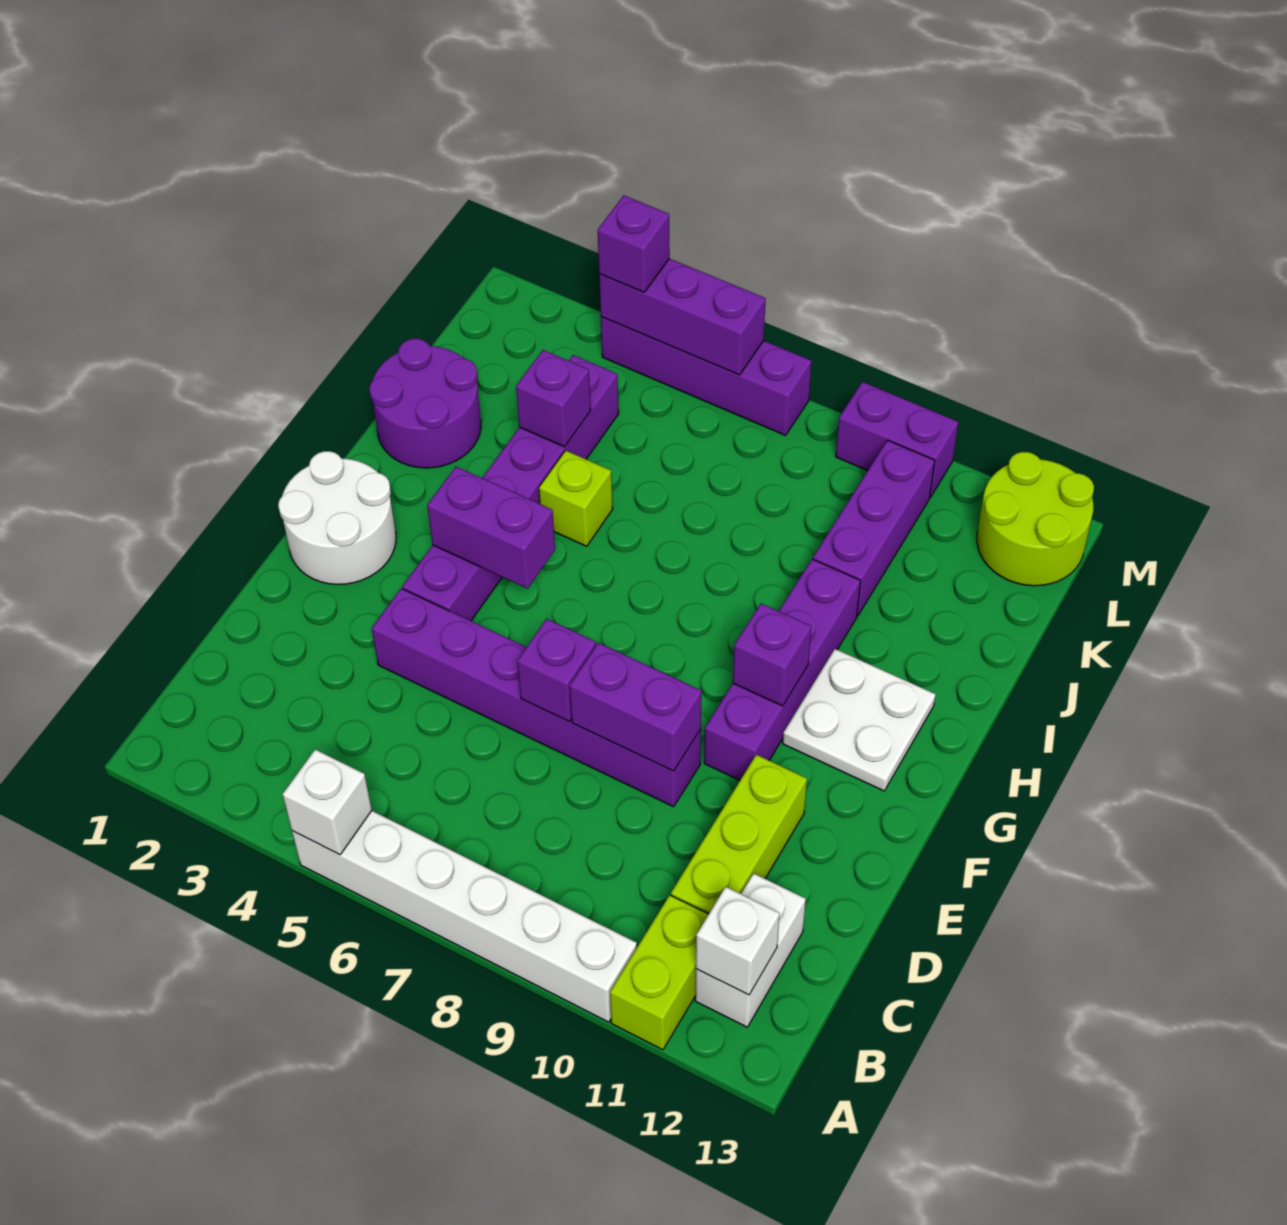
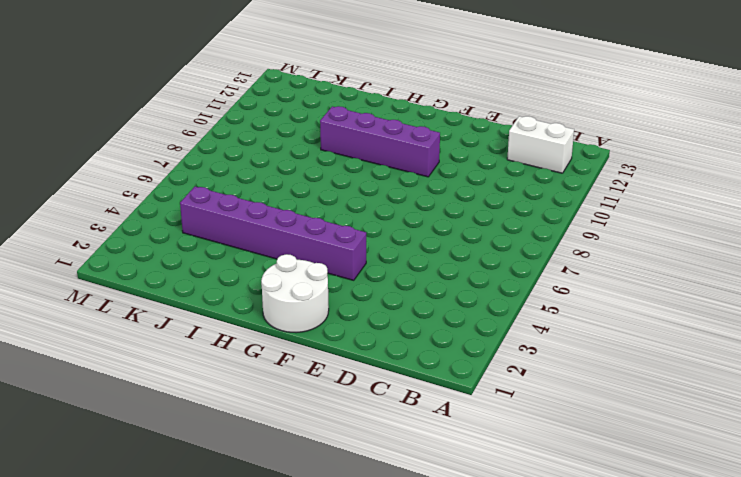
none -> white brick A5:A10 level 1
none -> lime brick A11:B11 level 1
none -> lime brick C11:E11 level 1

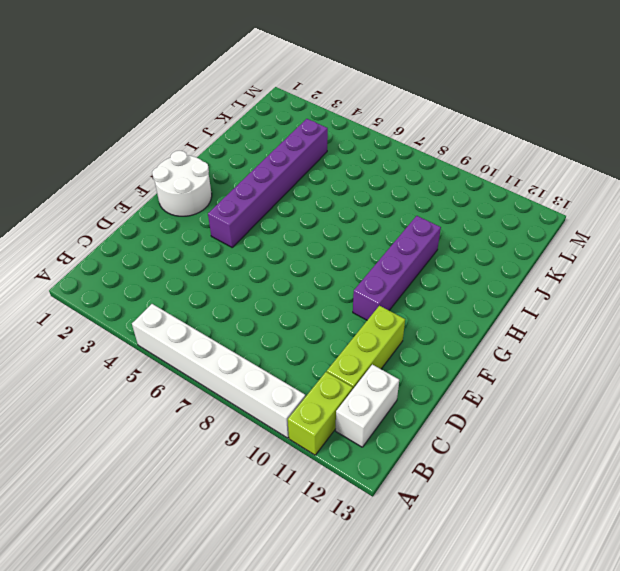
none -> purple brick E4:E9 level 1
none -> white plate G11:H12 level 1
none -> purple round brick I1:J2 level 1

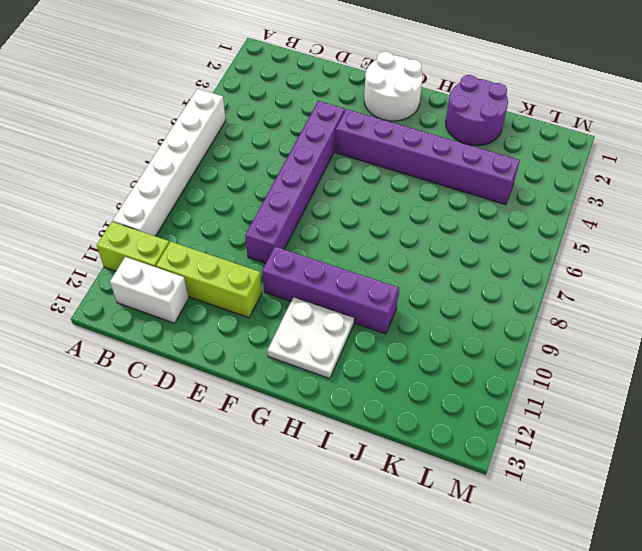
none -> lime brick I5 level 1
none -> purple brick J10:L10 level 1
none -> lime round brick L12:M13 level 1

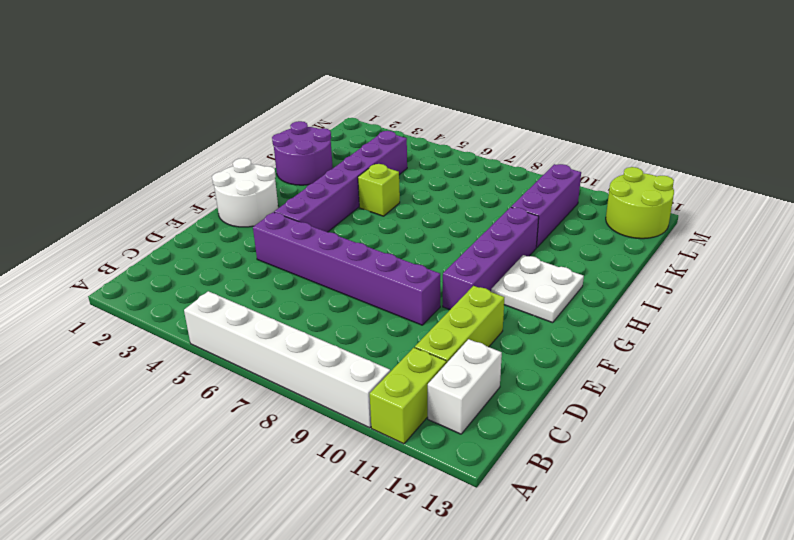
none -> purple brick M4:M7 level 1
none -> purple brick M9:M10 level 1
none -> white brick A5 level 2

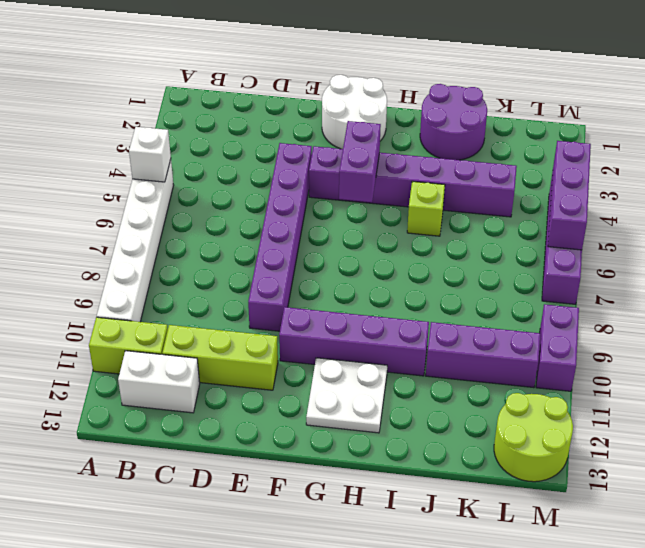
none -> white brick B12 level 2
none -> purple brick E7 level 2
none -> purple brick E8:E9 level 2

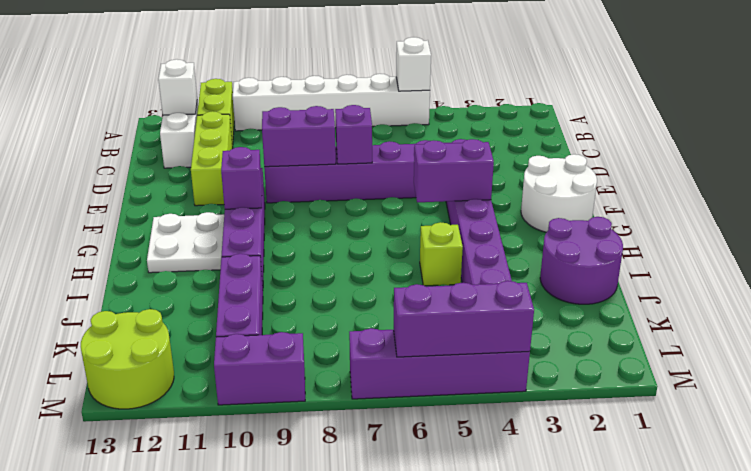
none -> purple brick J4 level 2
none -> purple brick M4 level 3

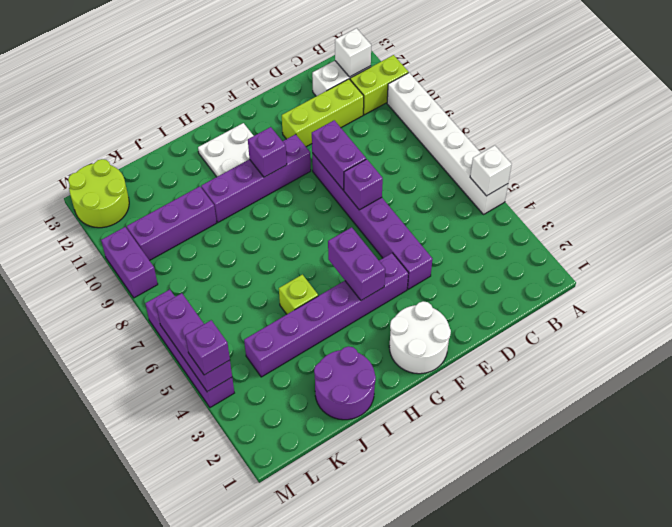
none -> purple brick J4 level 2

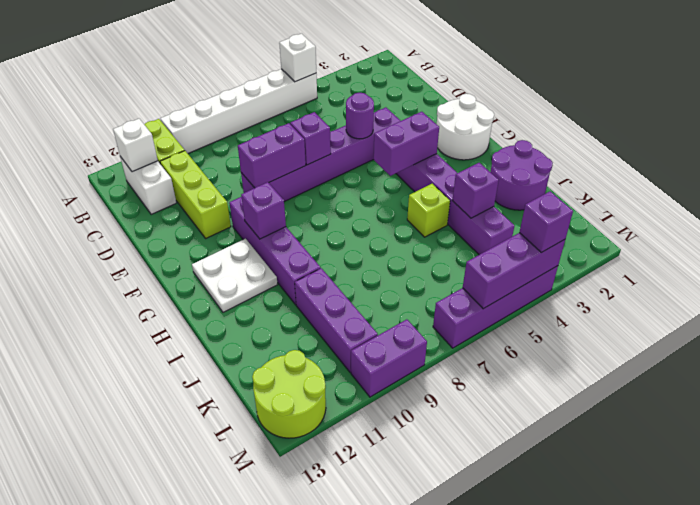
purple round brick E5 level 2 -> none

